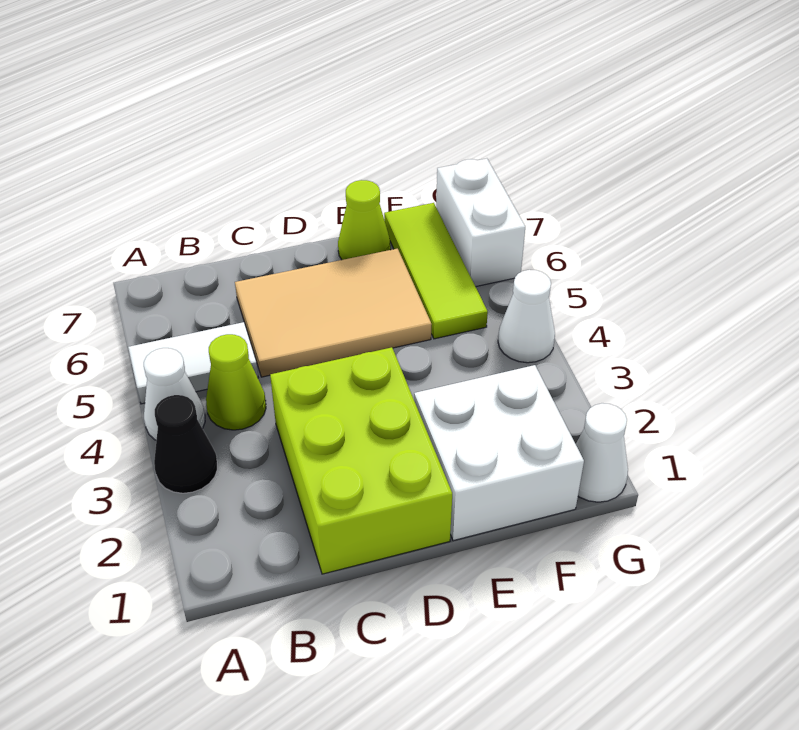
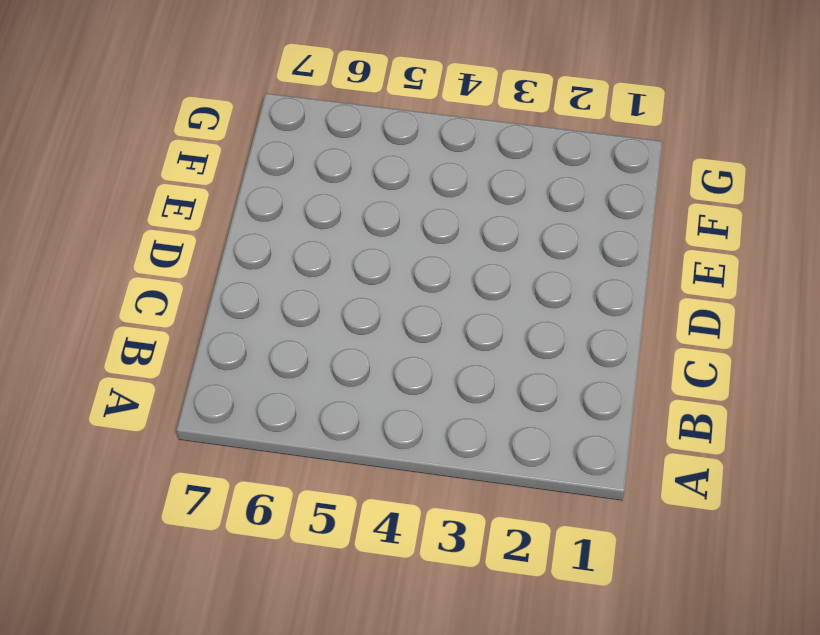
none -> black cone A3 level 1
none -> white cone A4 level 1
none -> white tile A5:B5 level 1

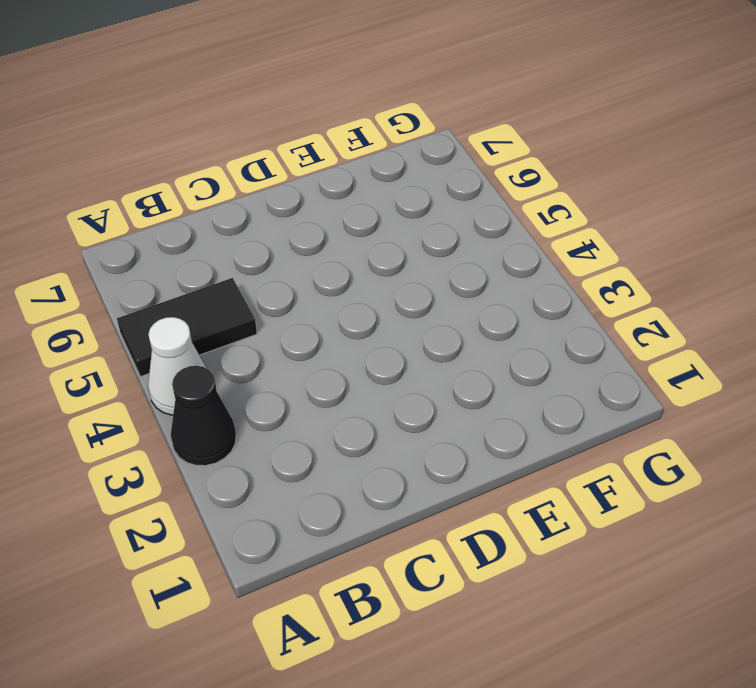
black tile A5:B5 level 1 -> white tile A5:B5 level 1
none -> lime cone B4 level 1
none -> lime brick C1:D3 level 1
none -> tan tile C5:E6 level 1

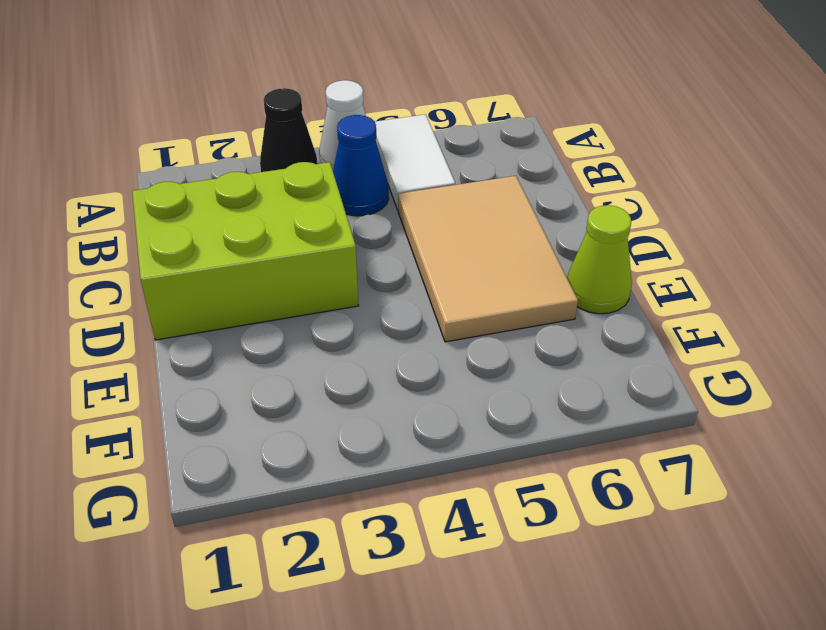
blue cone B4 level 1 -> lime cone B4 level 1
none -> white brick E1:F2 level 1
none -> lime tile F5:F7 level 1
none -> white cone G1 level 1

